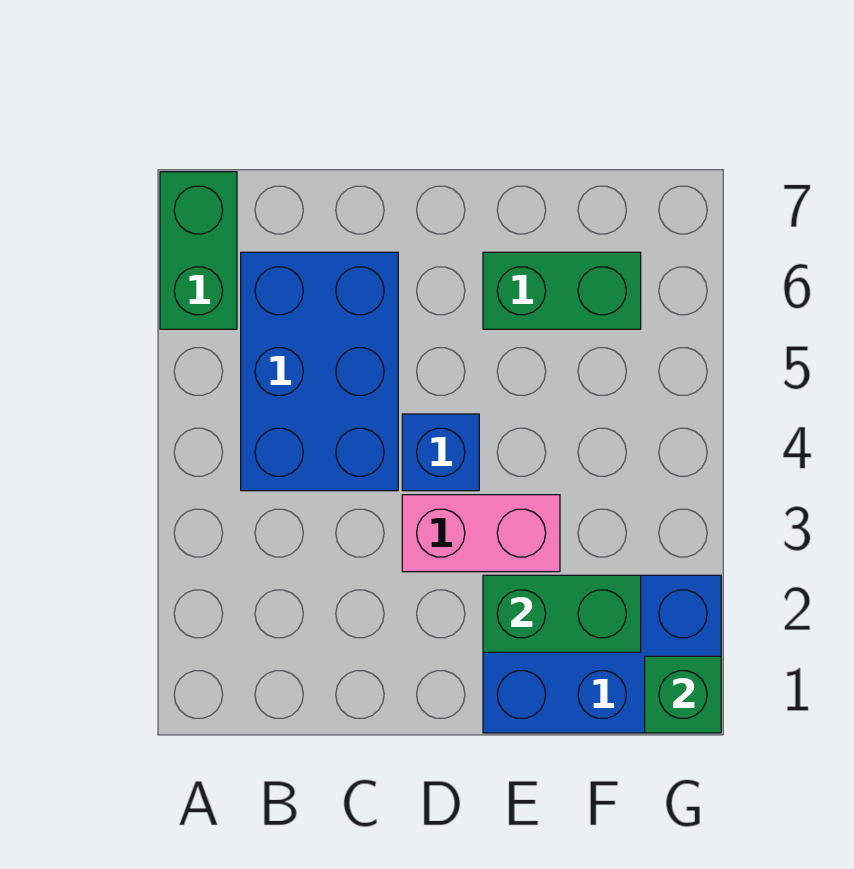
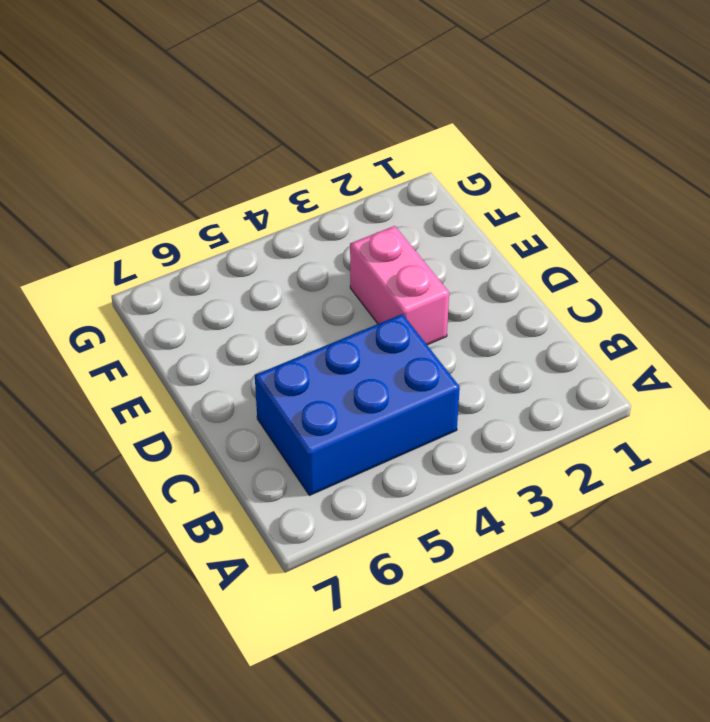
none -> green brick A6:A7 level 1
none -> blue brick D4 level 1

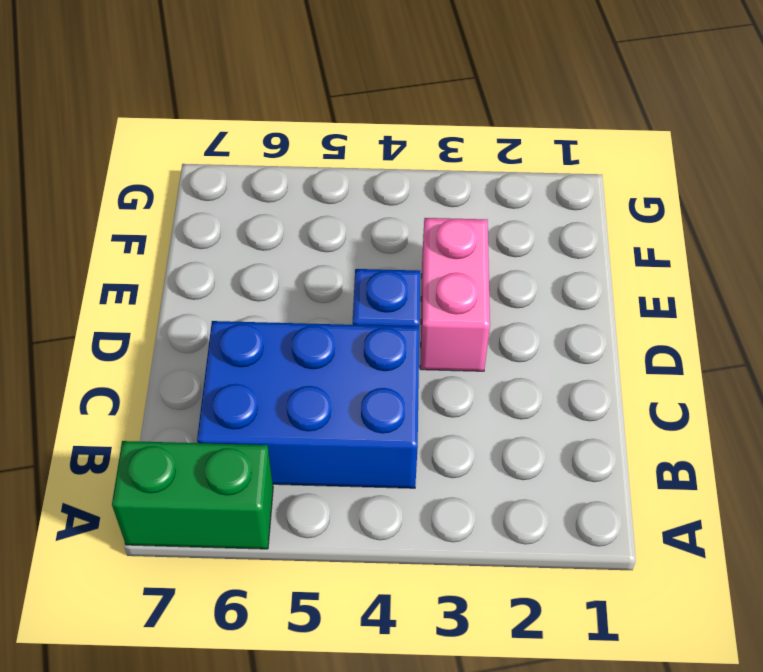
none -> blue brick E1:G2 level 1
none -> green brick E6:F6 level 1

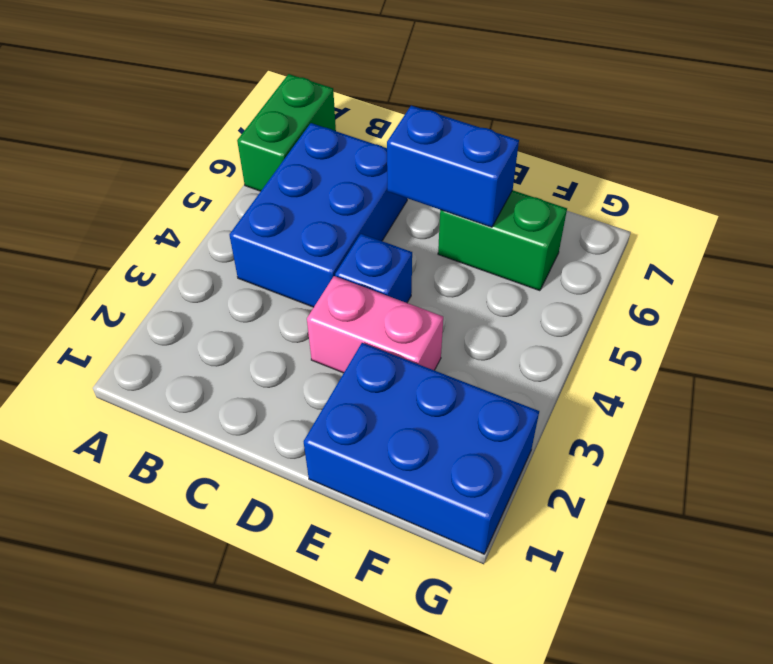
blue brick D6:E6 level 2 -> none
none -> green brick E2:F2 level 2
none -> green brick G1 level 2

